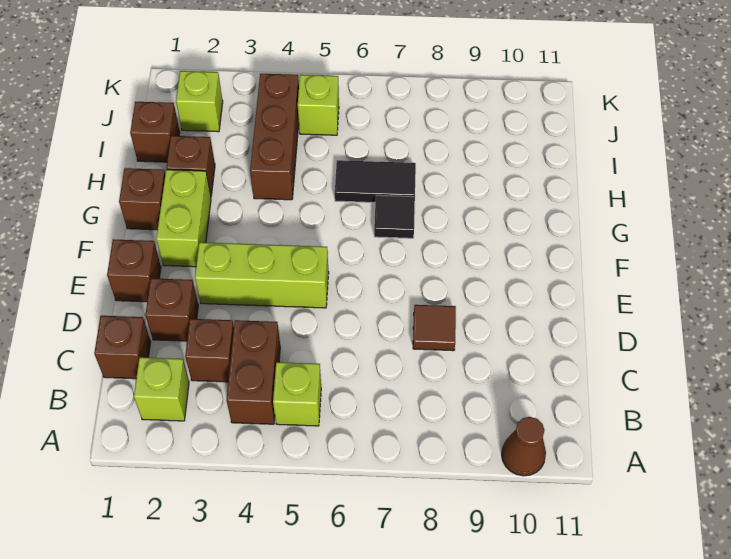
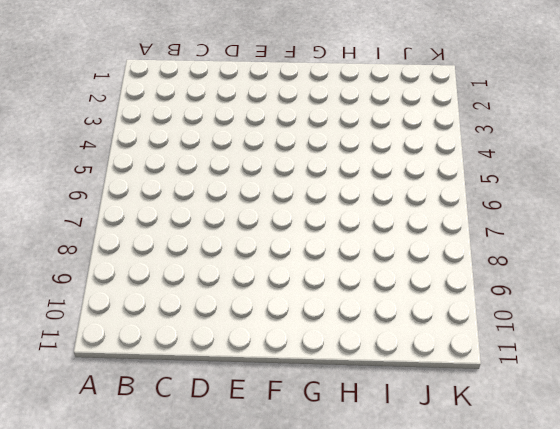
none -> brown cone A10 level 1
none -> lime brick B2 level 1
none -> brown brick B4:C4 level 1

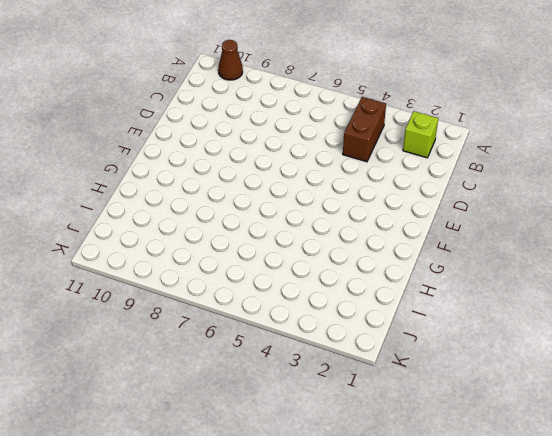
none -> lime brick B5 level 1
none -> brown brick C1 level 1
none -> brown brick C3 level 1

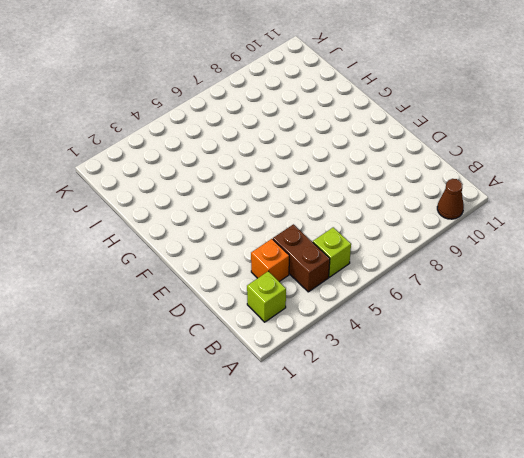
orange brick C3 level 1 -> brown brick C3 level 1
none -> brown brick C1 level 1
none -> brown brick D2 level 1
none -> brown tile D8 level 1

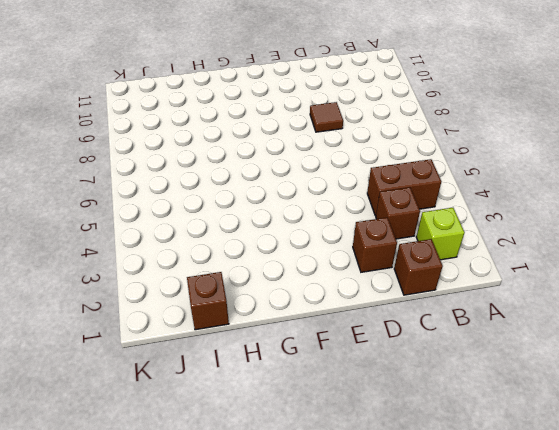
none -> brown cone A10 level 1
none -> lime brick B5 level 1
none -> brown brick E1 level 1

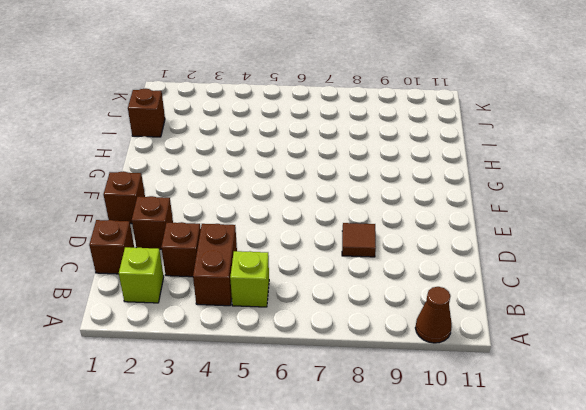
none -> lime brick E3:E5 level 1
none -> lime brick F2:G2 level 1
none -> brown brick G1 level 1

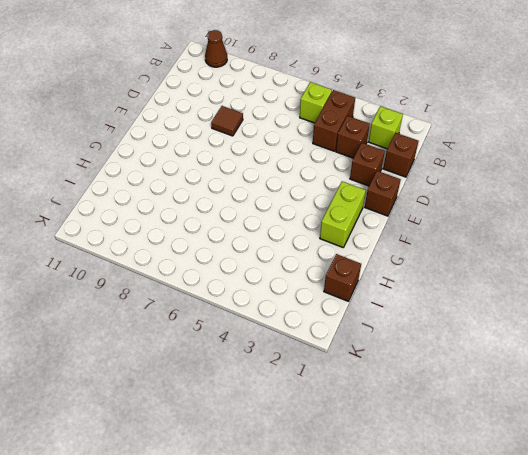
none -> lime brick E3:E5 level 1
none -> brown brick G1 level 1
none -> black tile G7 level 1

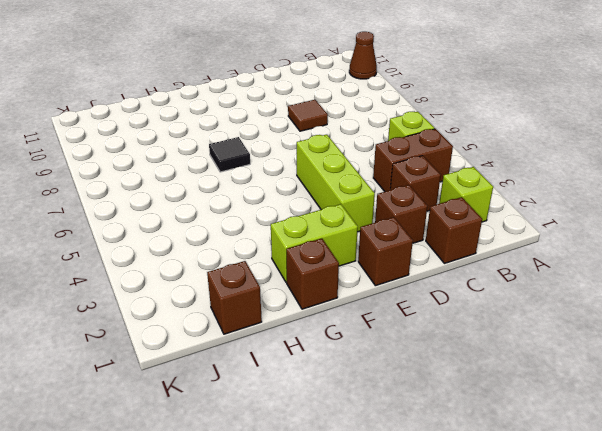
none -> brown brick H2 level 1
none -> brown brick H4:J4 level 1
none -> black tile H6:H7 level 1

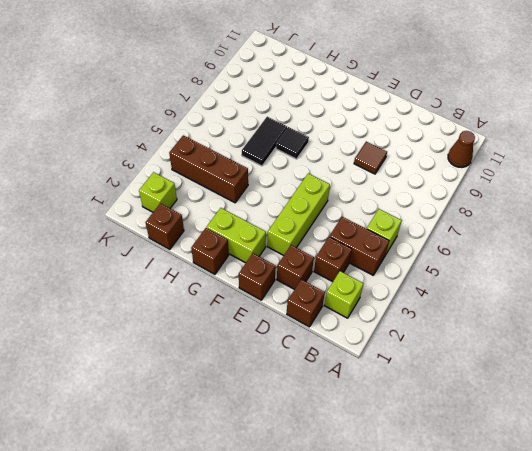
none -> brown brick H2 level 1
none -> lime brick J5 level 1

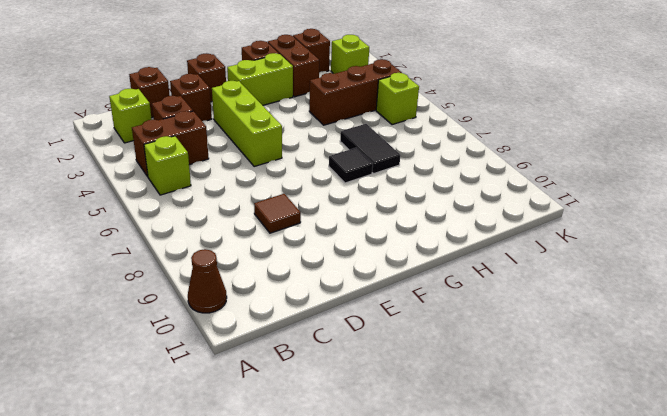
brown brick H1:H2 level 1 -> brown brick H2 level 1

